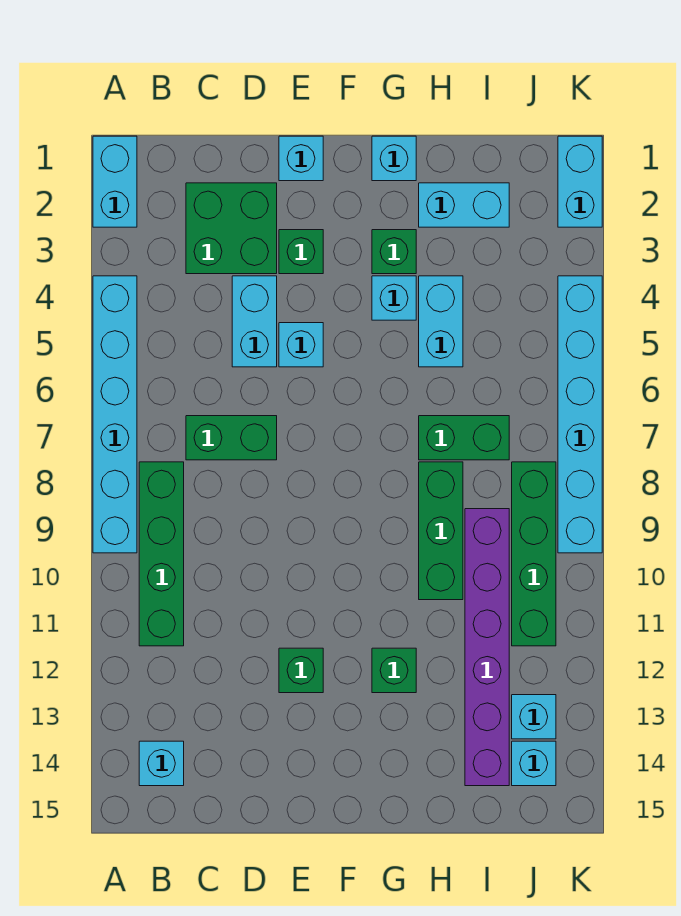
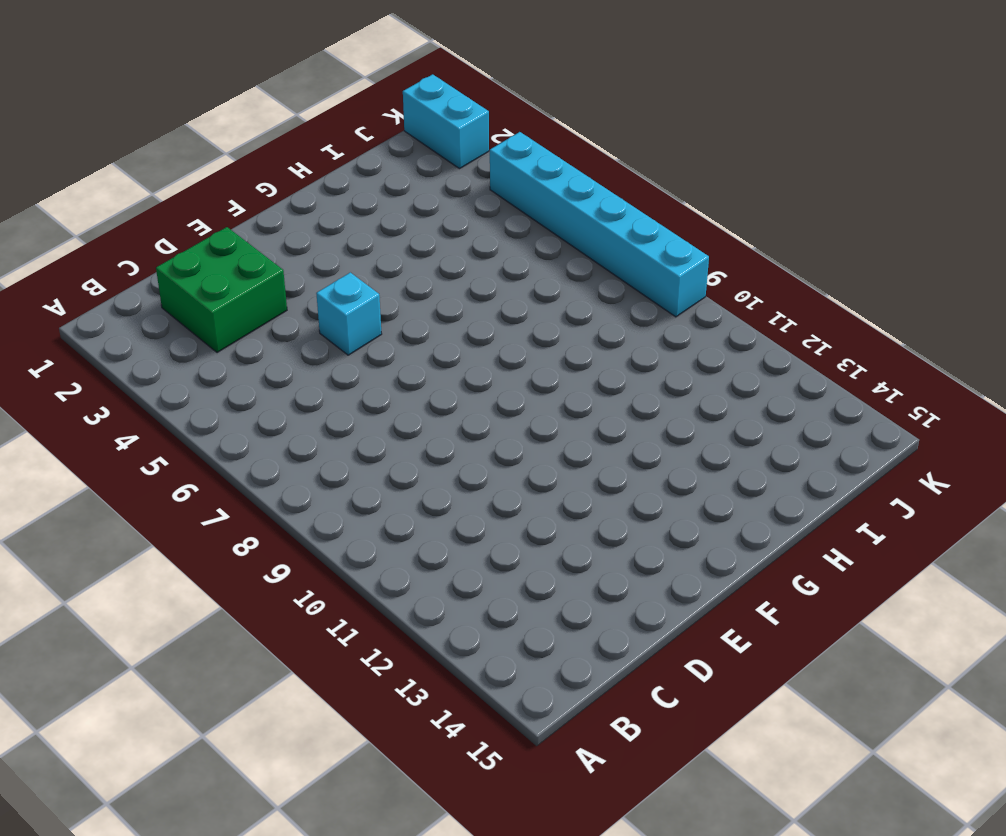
none -> cyan brick A1:A2 level 1
none -> cyan brick A4:A9 level 1
none -> green brick B8:B11 level 1

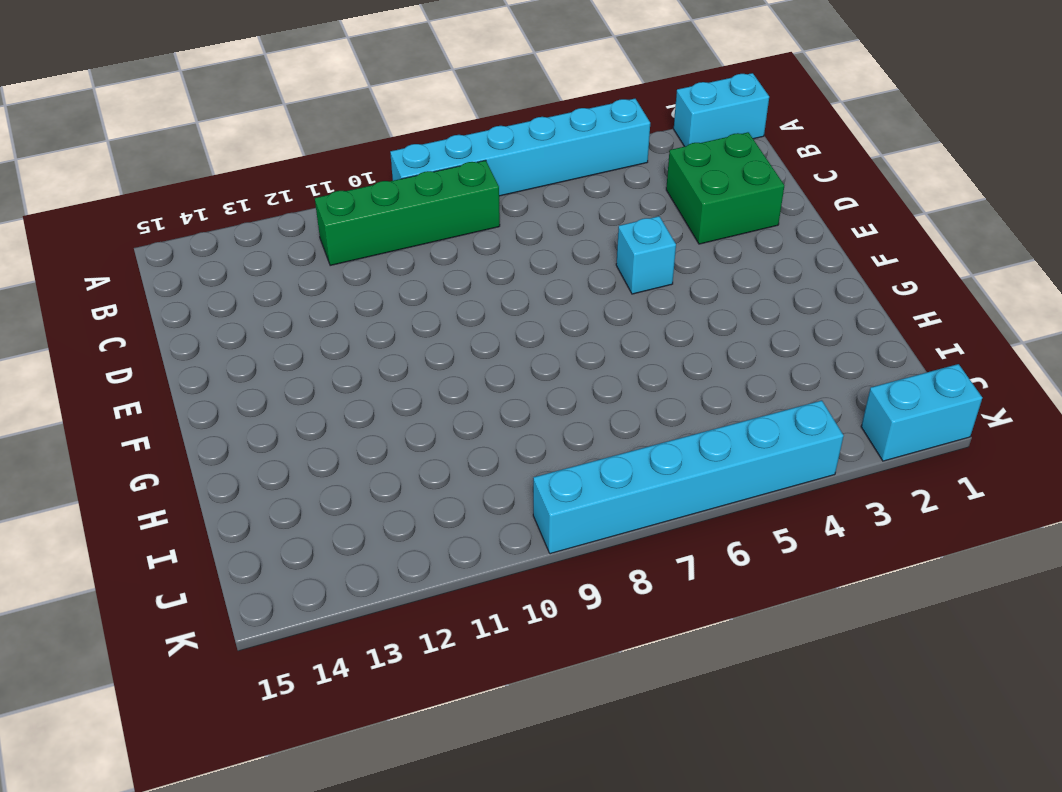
none -> cyan brick B14 level 1
none -> green brick C7:D7 level 1
none -> cyan brick D4:D5 level 1

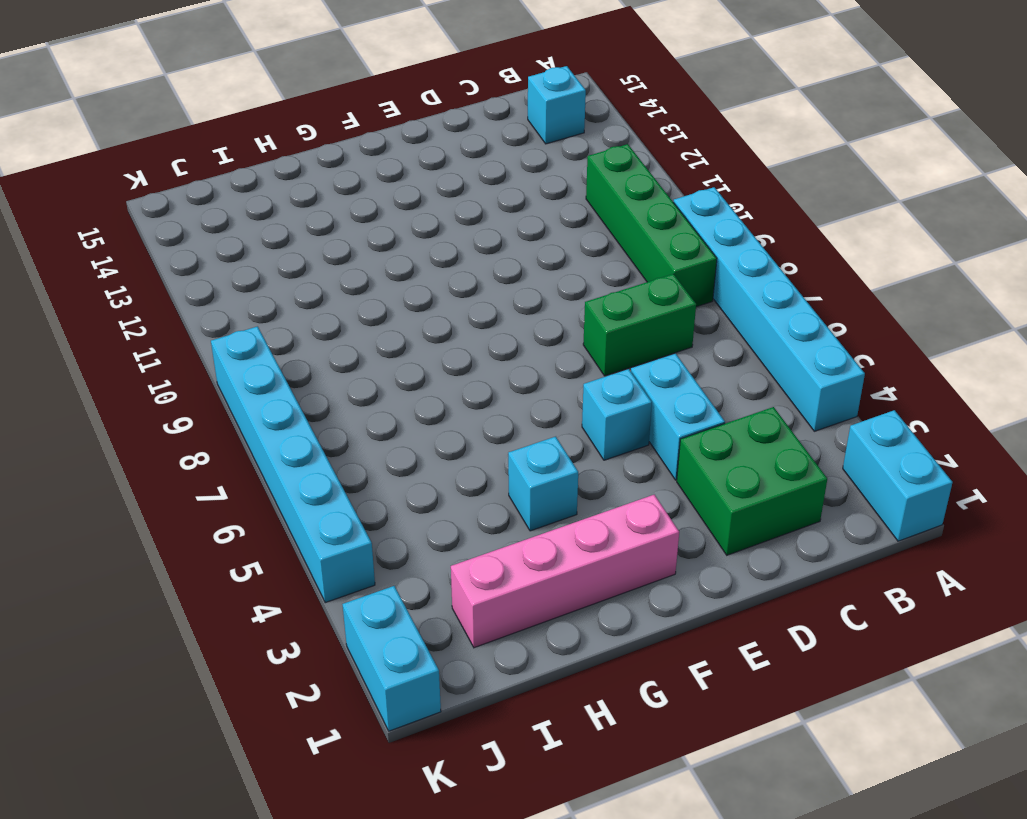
pink brick F2:I2 level 1 -> cyan brick H2:I2 level 1
none -> cyan brick E1 level 1
none -> green brick E3 level 1
none -> green brick E12 level 1

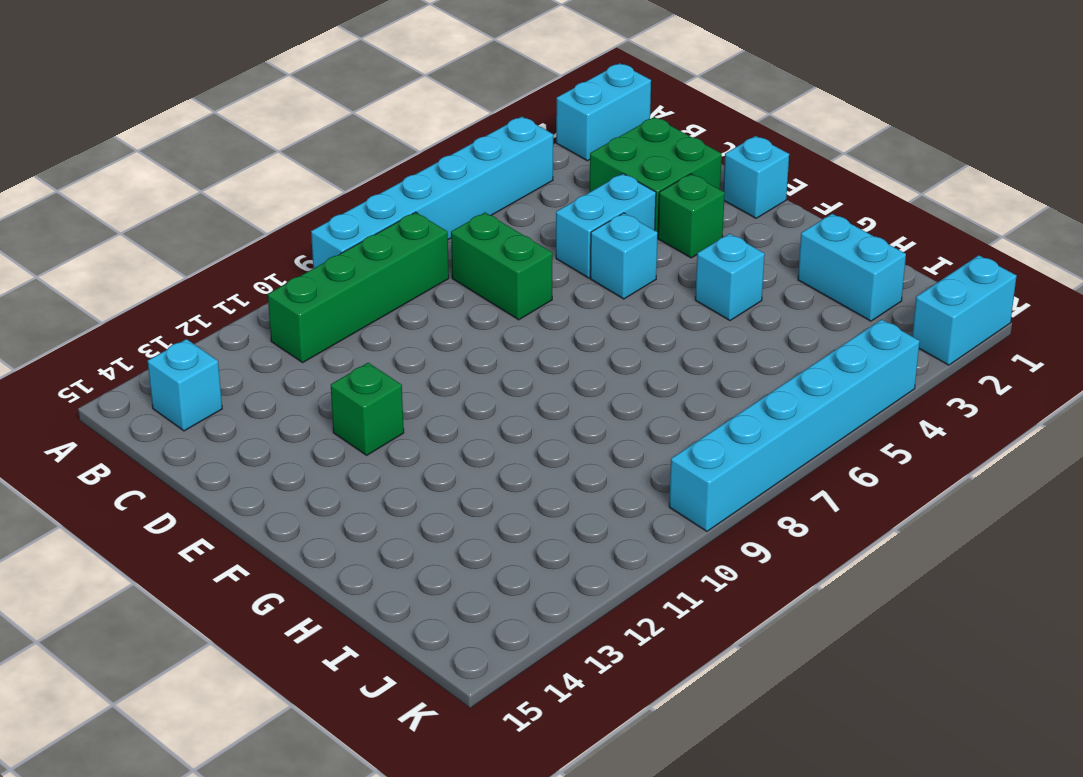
none -> cyan brick G1 level 1
none -> green brick G3 level 1
none -> green brick G12 level 1

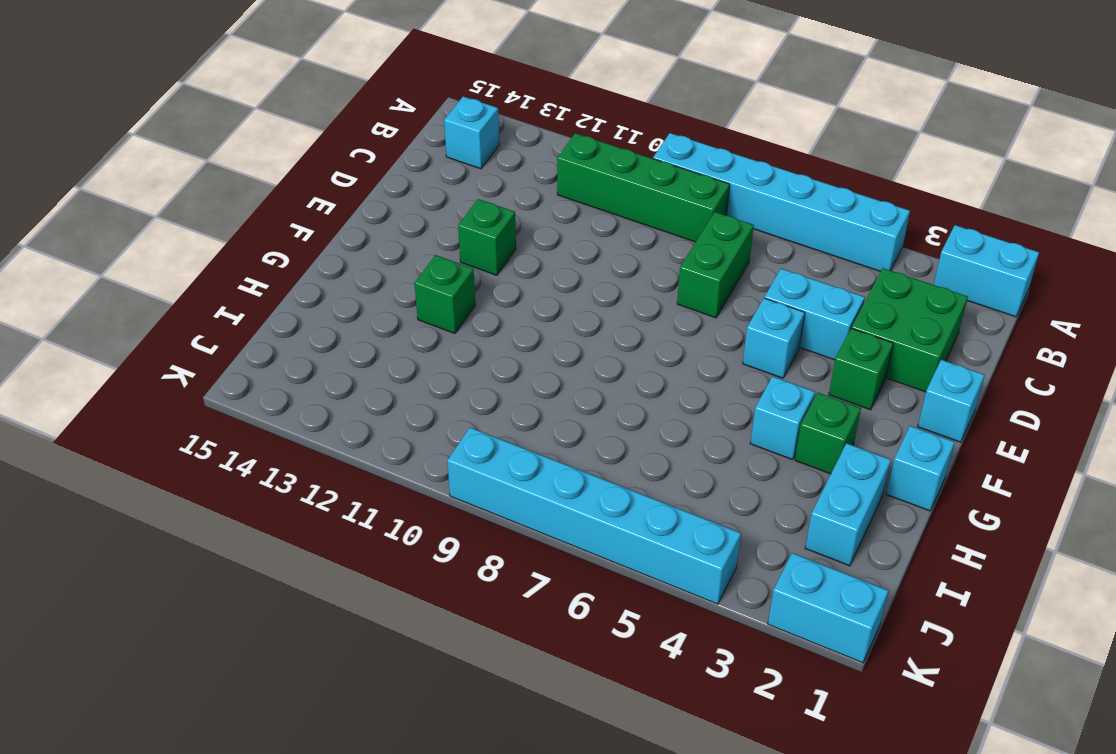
none -> cyan brick H4:H5 level 1
none -> green brick H7:I7 level 1
none -> green brick H8:H10 level 1

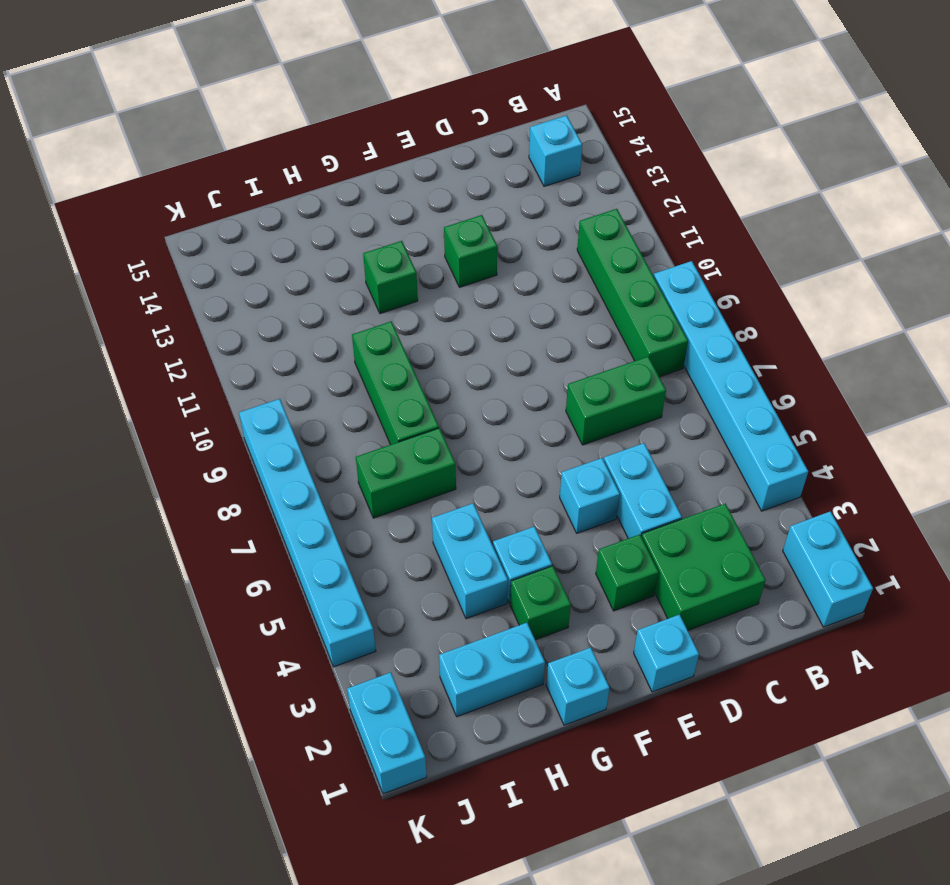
none -> purple brick I9:I14 level 1
none -> green brick J8:J11 level 1
none -> cyan brick J13 level 1

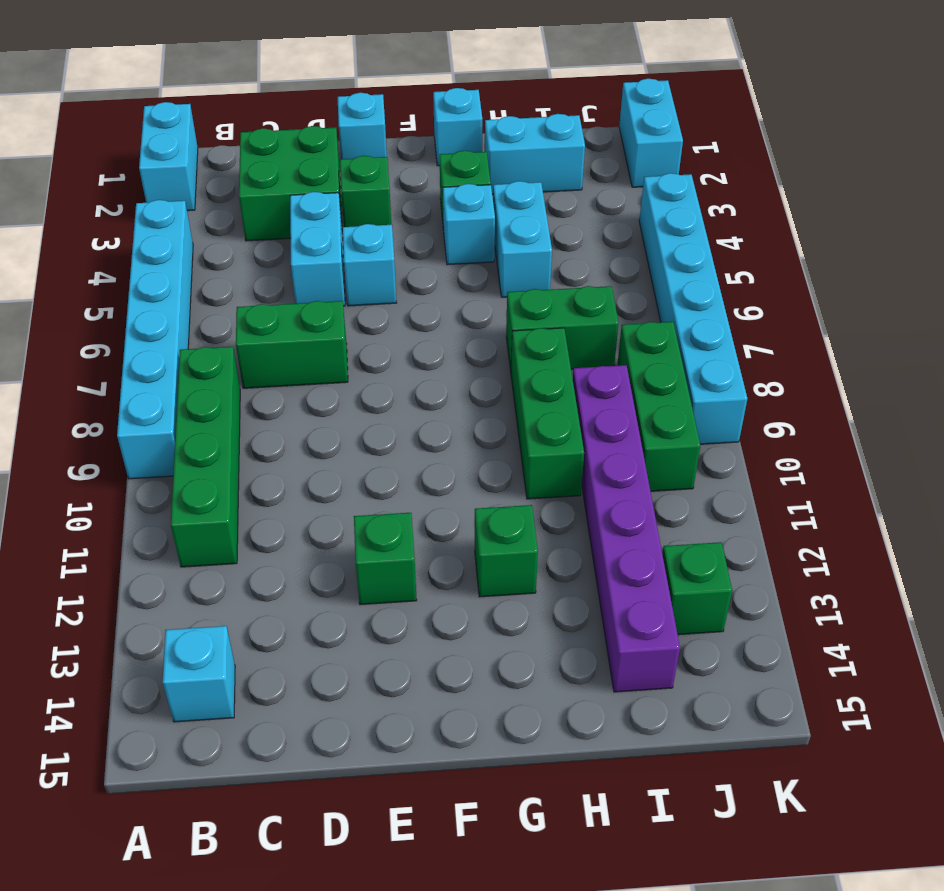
green brick J8:J10 level 1 -> green brick J8:J11 level 1
green brick J13 level 1 -> cyan brick J13 level 1
none -> cyan brick J14 level 1

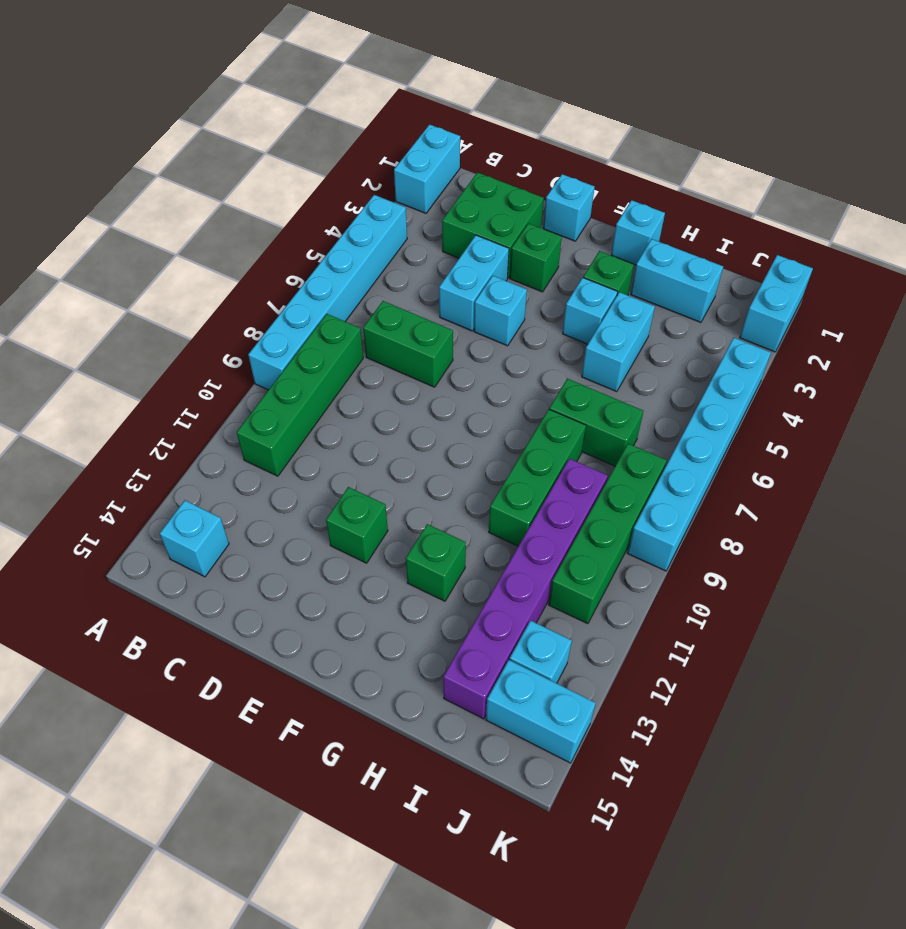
cyan brick J14:K14 level 1 -> cyan brick J14 level 1

